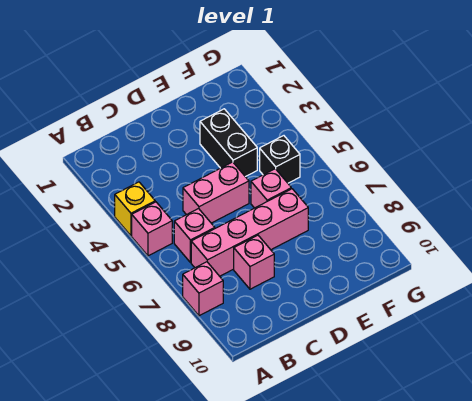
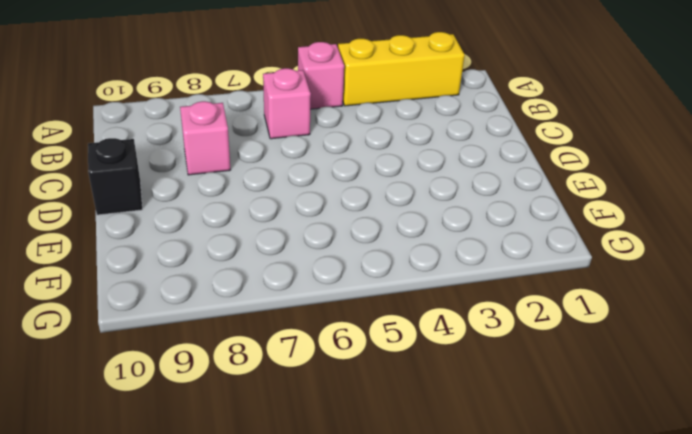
yellow brick A2:A4 level 1 -> yellow brick A4 level 1
black brick D10 level 1 -> black brick F5 level 1
none -> pink brick A8 level 1
none -> pink brick B7:E7 level 1

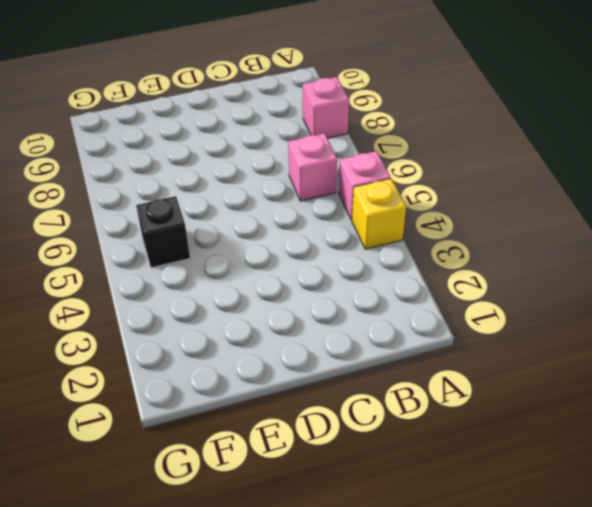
none -> pink brick B7:E7 level 1
none -> pink brick C5:D5 level 1

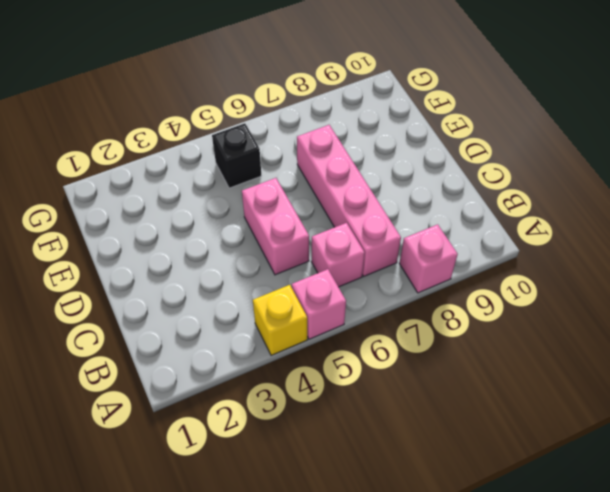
none -> pink brick C8 level 1
none -> black brick E3:E4 level 1

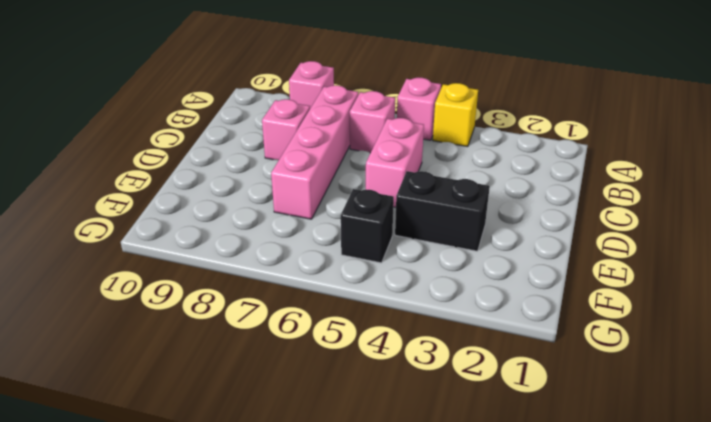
none -> pink brick E6 level 1

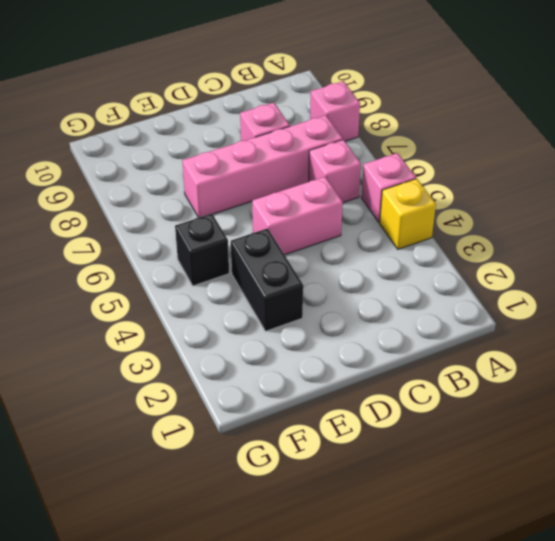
none -> pink brick E6 level 1

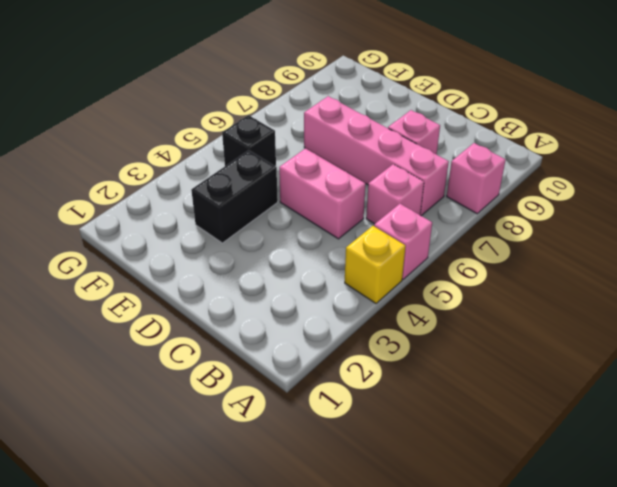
none -> pink brick E6 level 1

